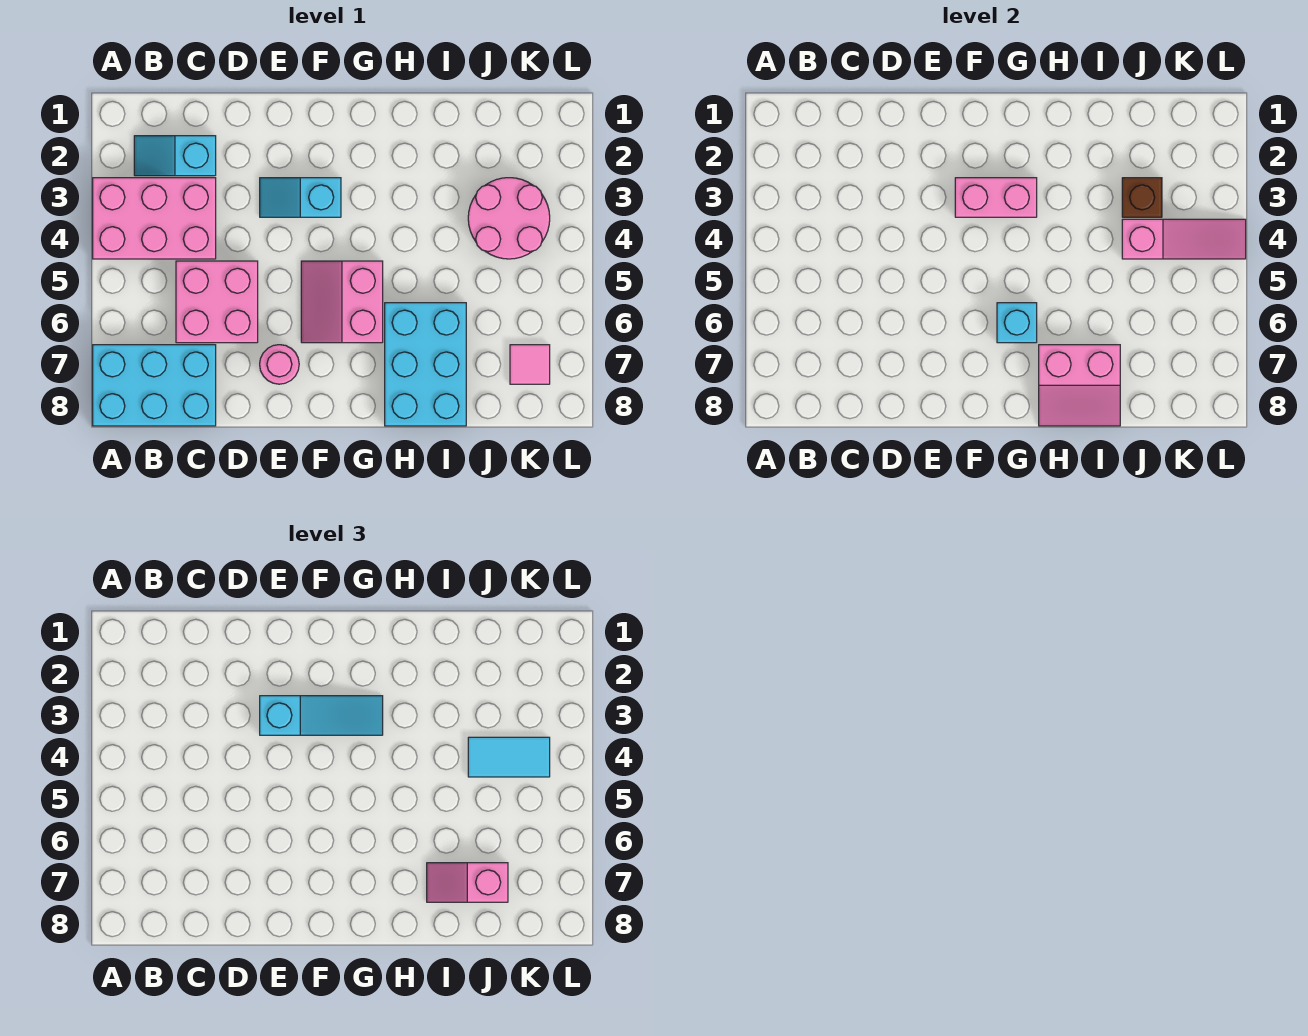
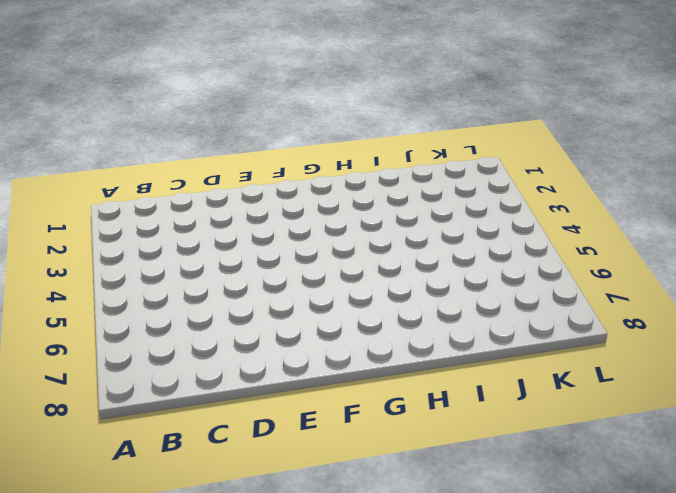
none -> pink brick A3:C4 level 1
none -> cyan brick A7:C8 level 1
none -> cyan slope B2:C2 level 1 top C

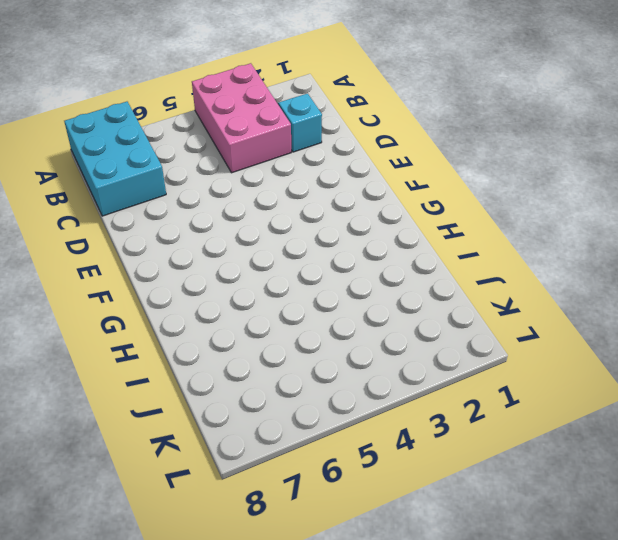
none -> pink brick C5:D6 level 1
none -> cyan slope E3:F3 level 1 top F
none -> pink round brick E7 level 1

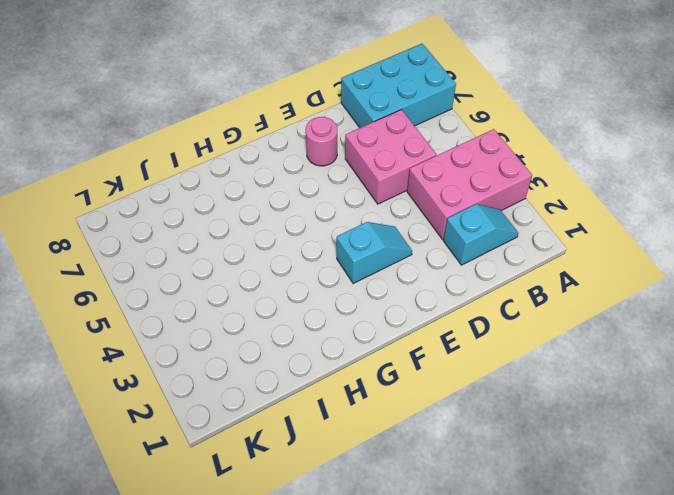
none -> pink slope F5:G6 level 1 top G
none -> cyan brick H6:I8 level 1
none -> pink round brick J3:K4 level 1

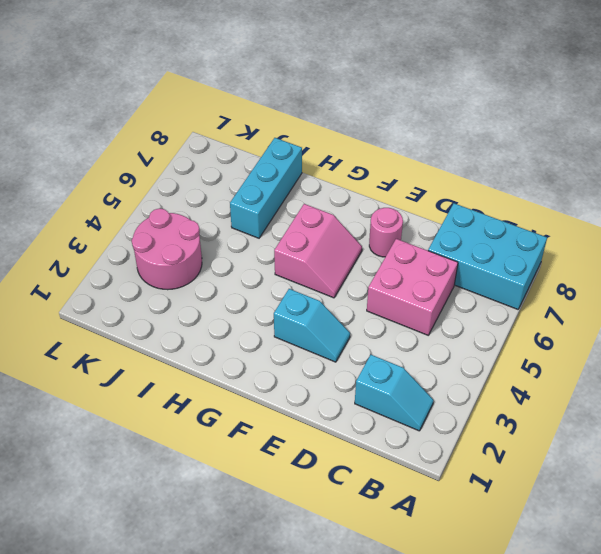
cyan brick I6:I8 level 1 -> cyan brick H6:I8 level 1
none -> pink brick A3:C4 level 1
none -> pink tile K7 level 1
none -> pink brick F3:G3 level 2

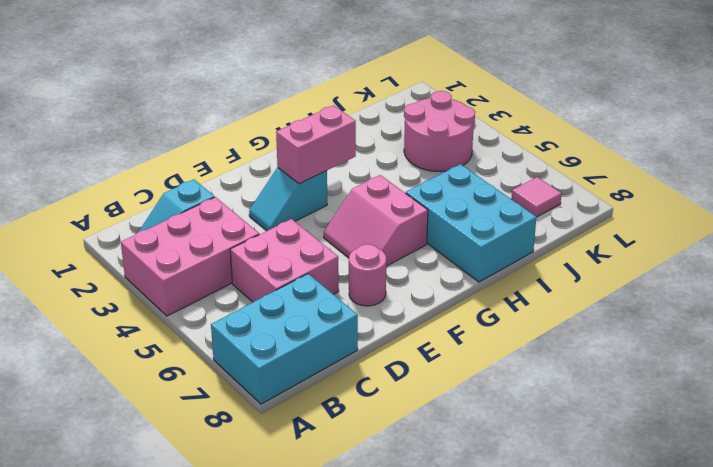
none -> cyan brick G6 level 2
none -> pink slope H7:I8 level 2 top 7
none -> brown brick J3 level 2

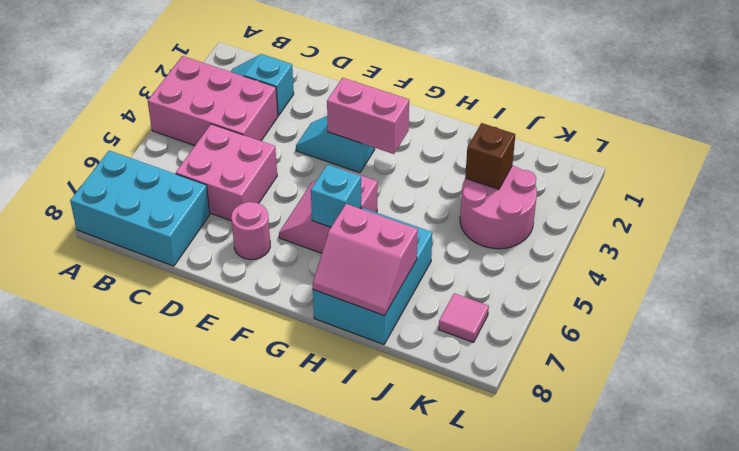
none -> pink slope J4:L4 level 2 top J
none -> cyan slope E3:G3 level 3 top E
none -> pink slope I7:J7 level 3 top J

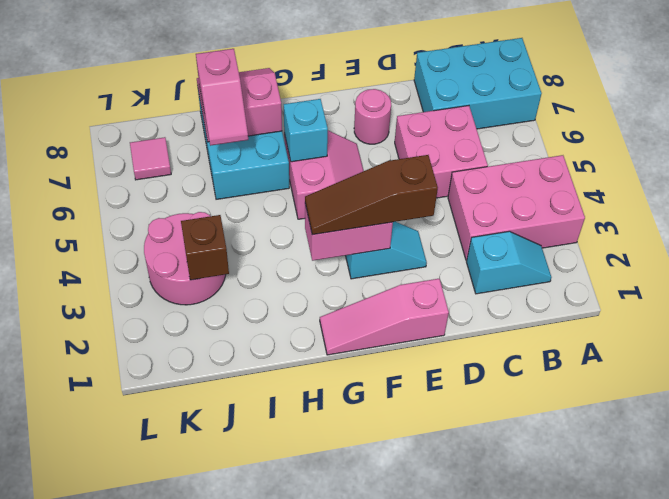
pink slope E1:G1 level 1 top E -> pink slope J4:L4 level 2 top J
brown slope E3:G3 level 3 top E -> cyan slope E3:G3 level 3 top E
pink slope I6:I7 level 3 top 7 -> pink slope I7:J7 level 3 top J
none -> cyan tile J4:K4 level 3

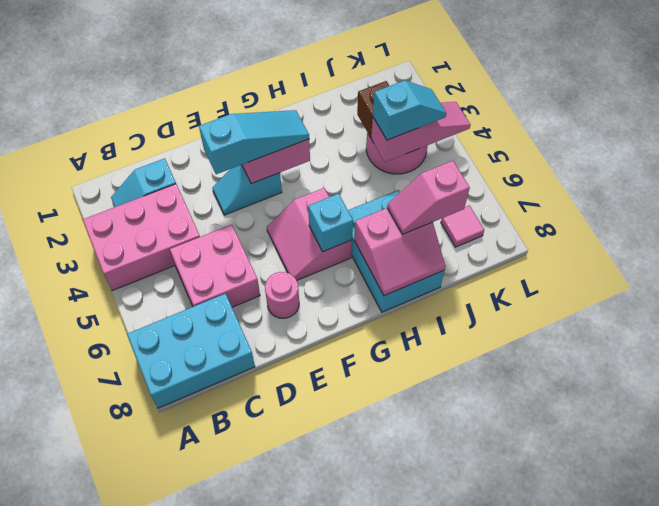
cyan slope J4:K4 level 3 top J -> cyan tile J4:K4 level 3

